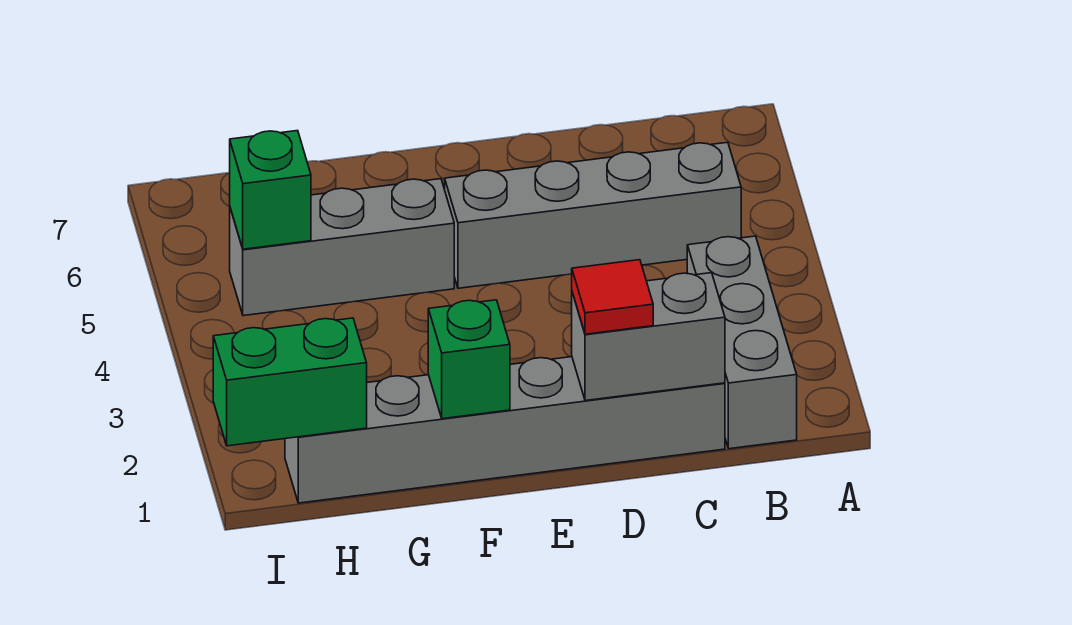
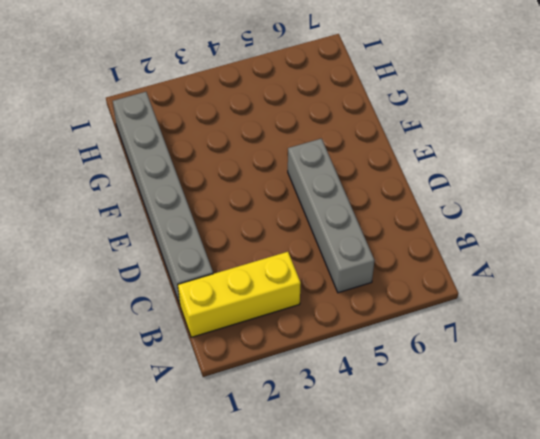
yellow brick B1:B3 level 1 -> grey brick B1:B3 level 1
none -> grey brick F5:H5 level 1
none -> grey brick C1:D1 level 2

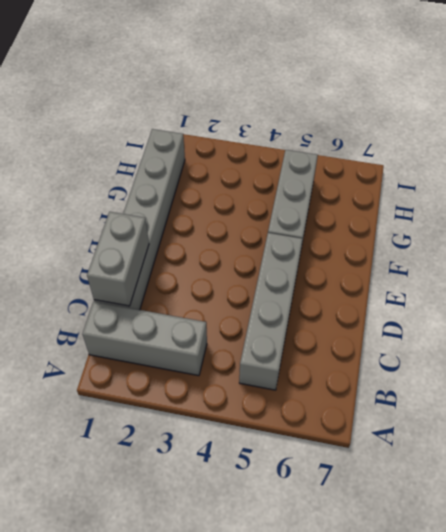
none -> green brick F1 level 2
none -> green brick H1:I1 level 2

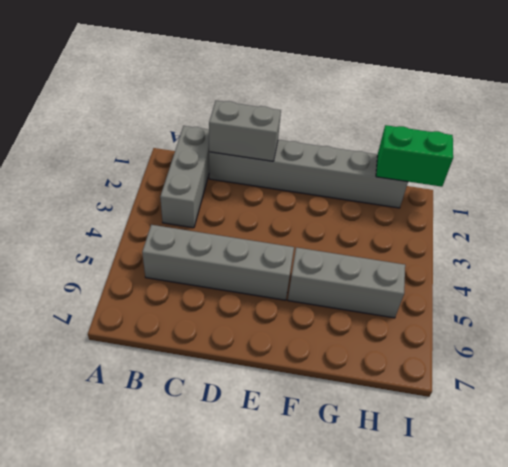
none -> green brick F1 level 2
none -> green brick H5 level 2

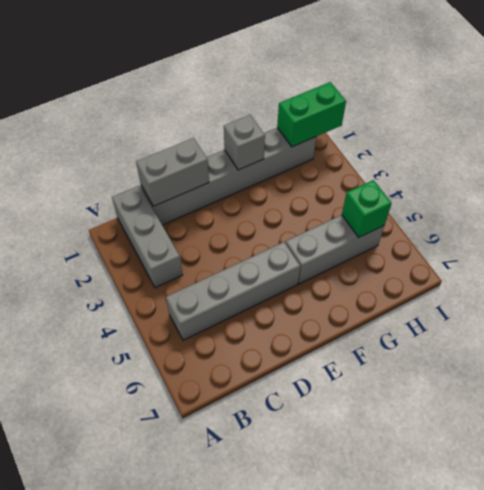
grey brick F1 level 2 -> green brick F1 level 2
none -> red tile D1 level 3

